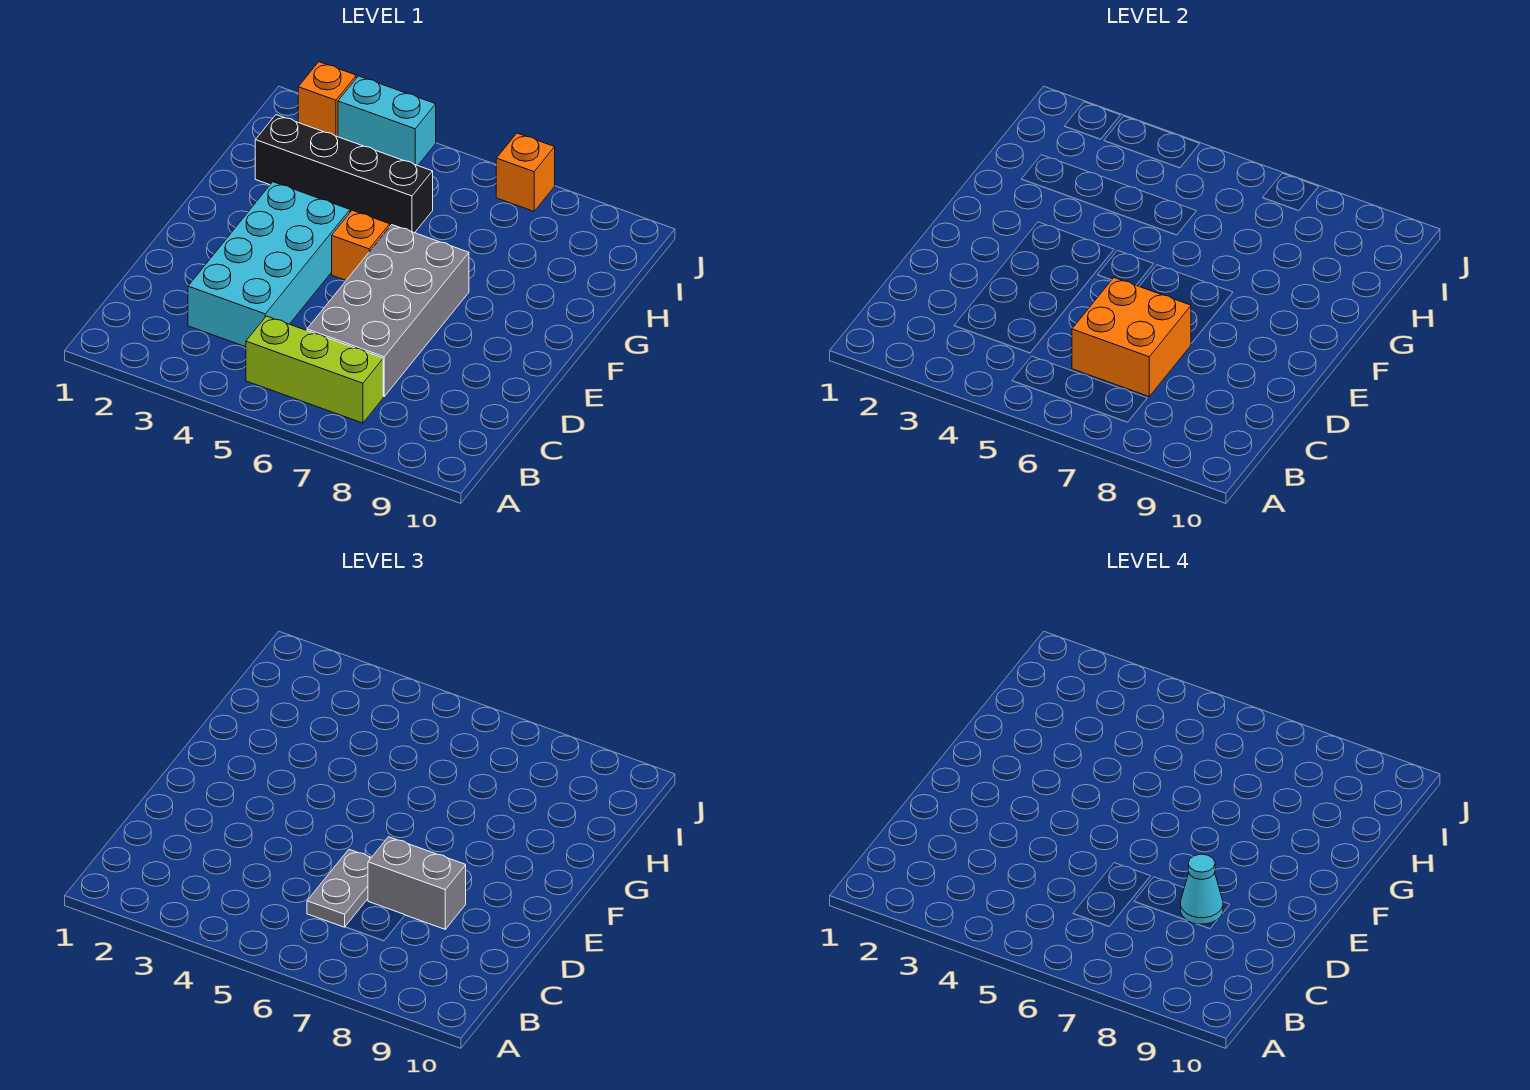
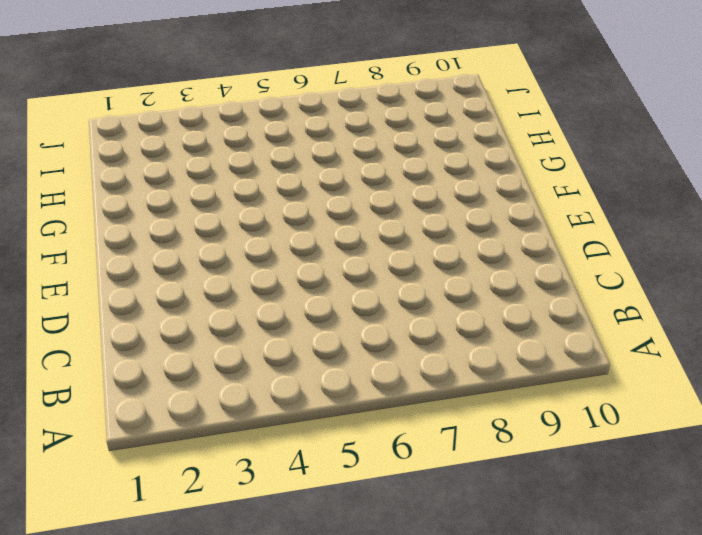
none -> lime brick B5:B7 level 1
none -> cyan brick C3:F4 level 1
none -> grey brick C6:F7 level 1

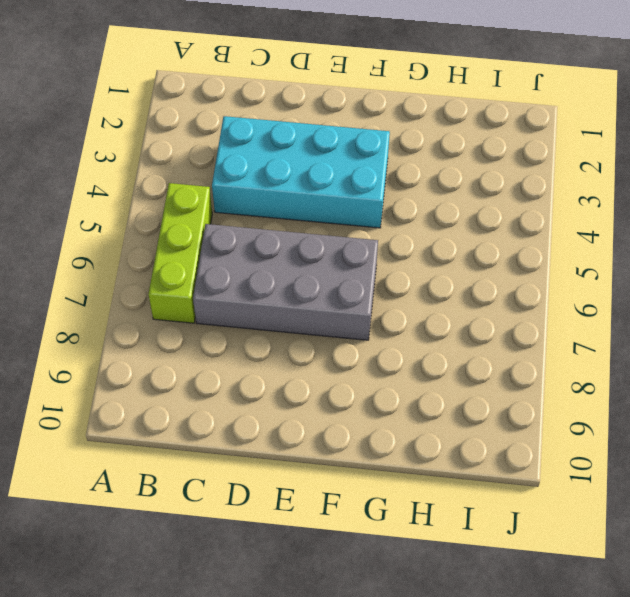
none -> orange brick F5 level 1
none -> black brick H2:H5 level 1
none -> orange brick J2 level 1

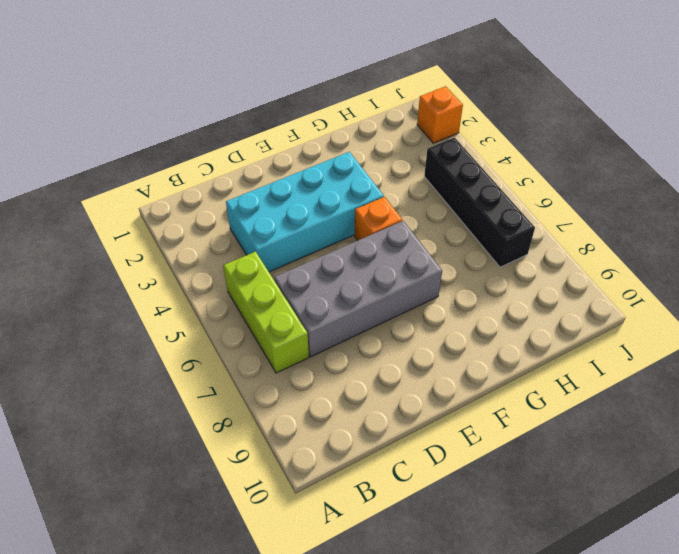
black brick I4:I7 level 1 -> black brick H2:H5 level 1
none -> cyan brick J3:J4 level 1
none -> orange brick J7 level 1
none -> orange brick C6:D7 level 2

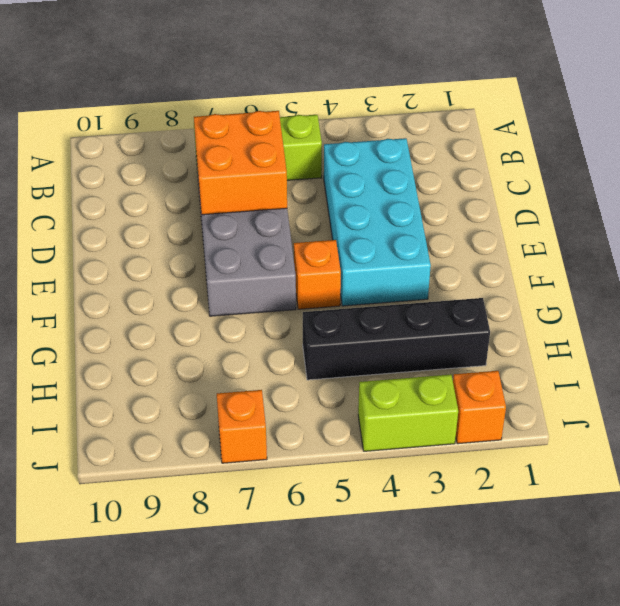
lime brick J3:J4 level 1 -> cyan brick J3:J4 level 1
none -> grey plate C6:D6 level 3
none -> grey brick D7:D8 level 3
none -> cyan cone D8 level 4

